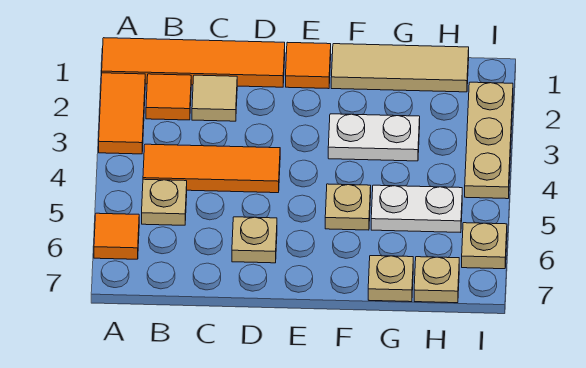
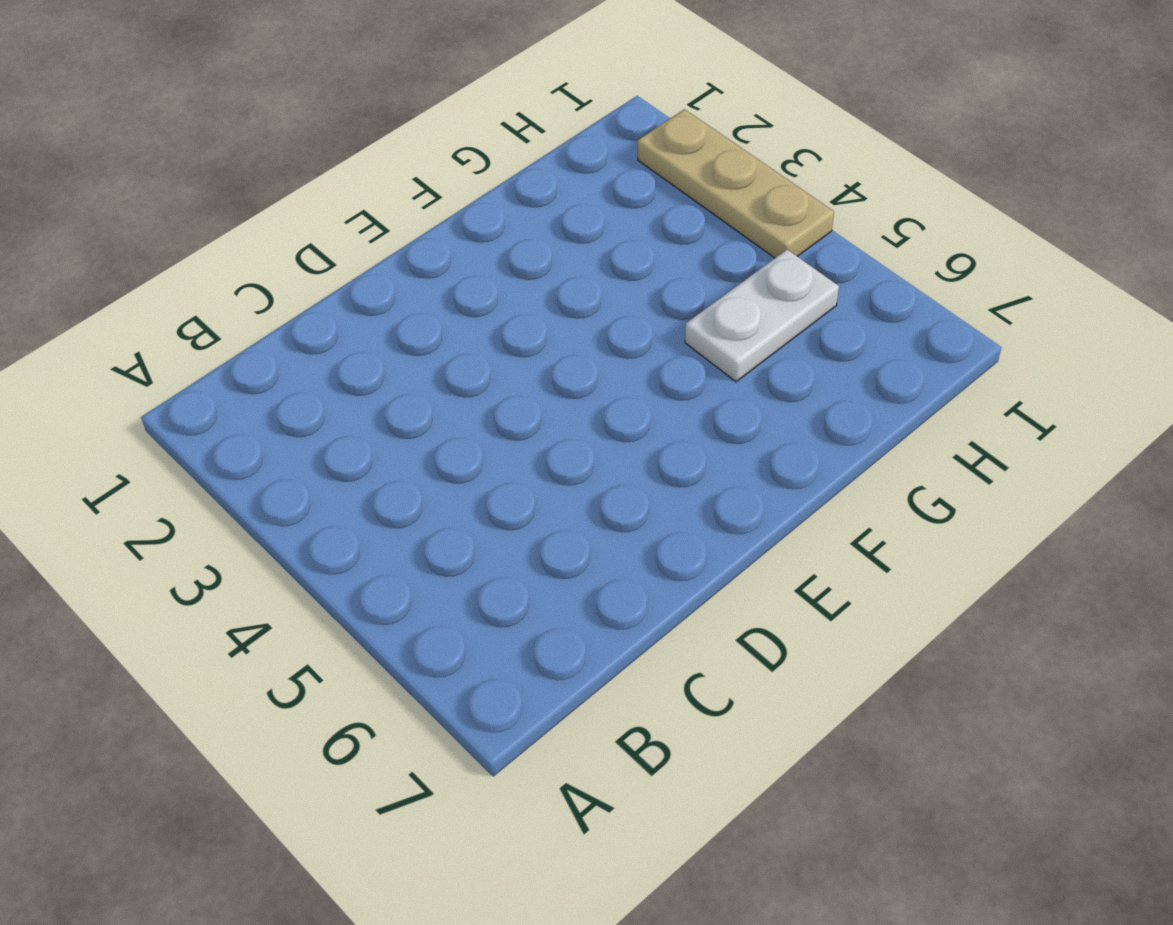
none -> orange tile A1:D1 level 1
none -> orange tile A2:A3 level 1
none -> orange tile A6 level 1

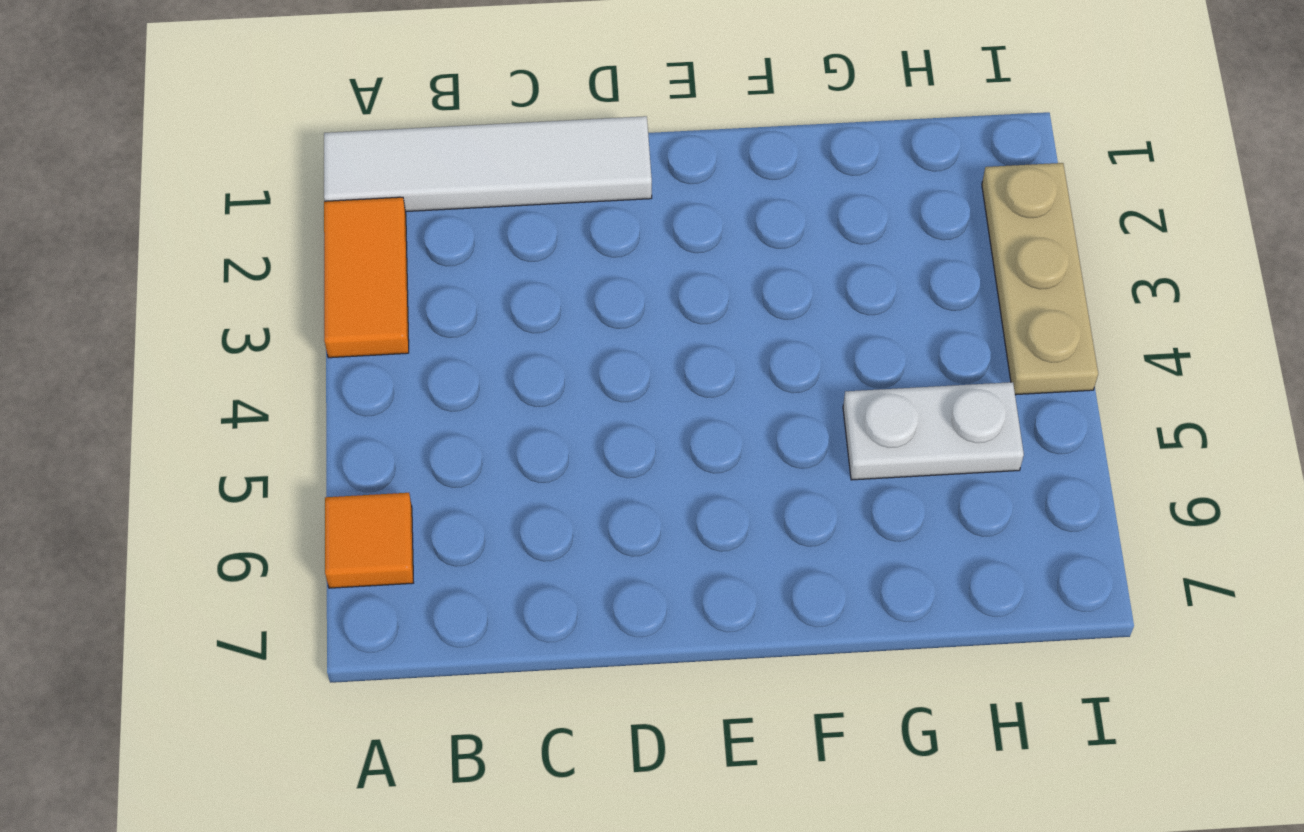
white tile A1:D1 level 1 -> orange tile A1:D1 level 1
none -> orange tile B2 level 1
none -> orange tile B4:D4 level 1
none -> tan plate B5 level 1

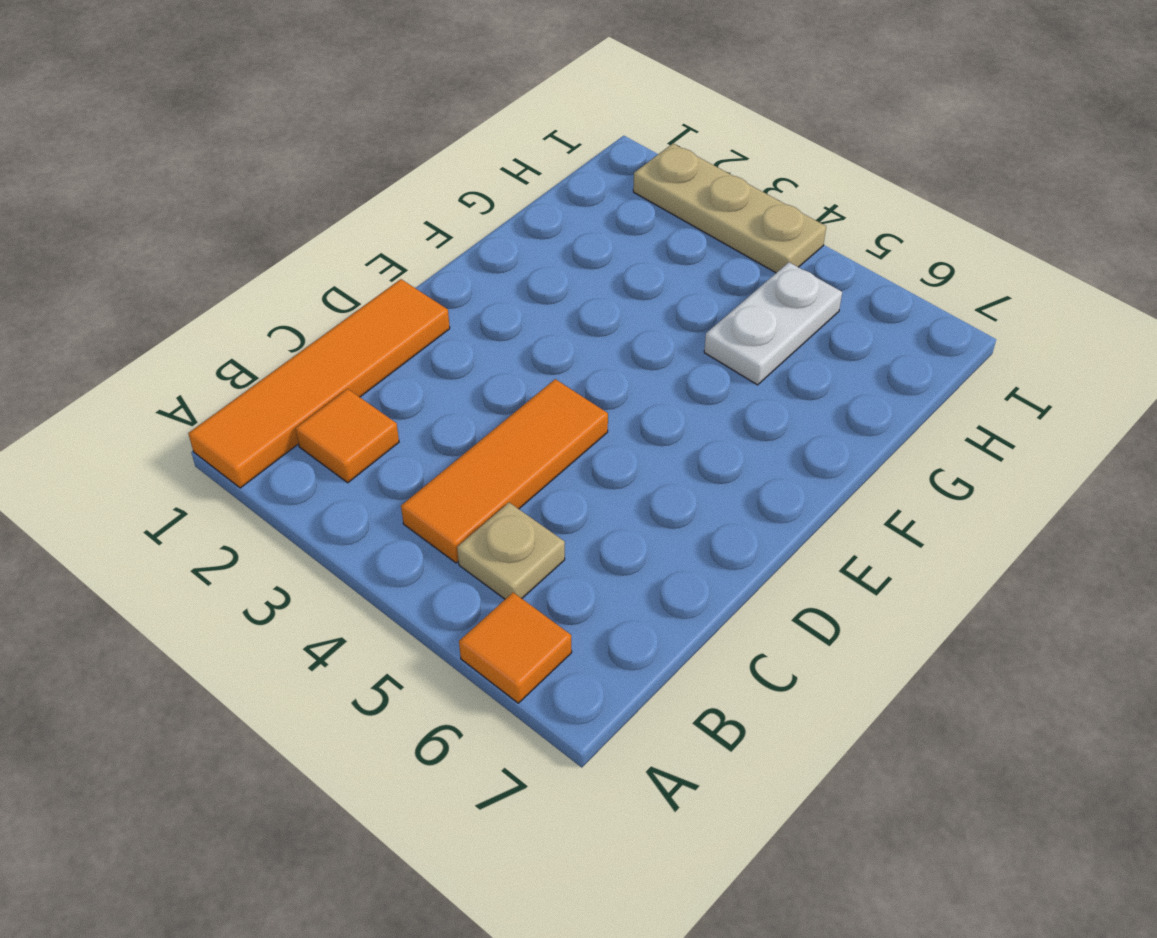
none -> orange tile A2:A3 level 1
none -> tan tile C2 level 1
none -> tan plate D6 level 1

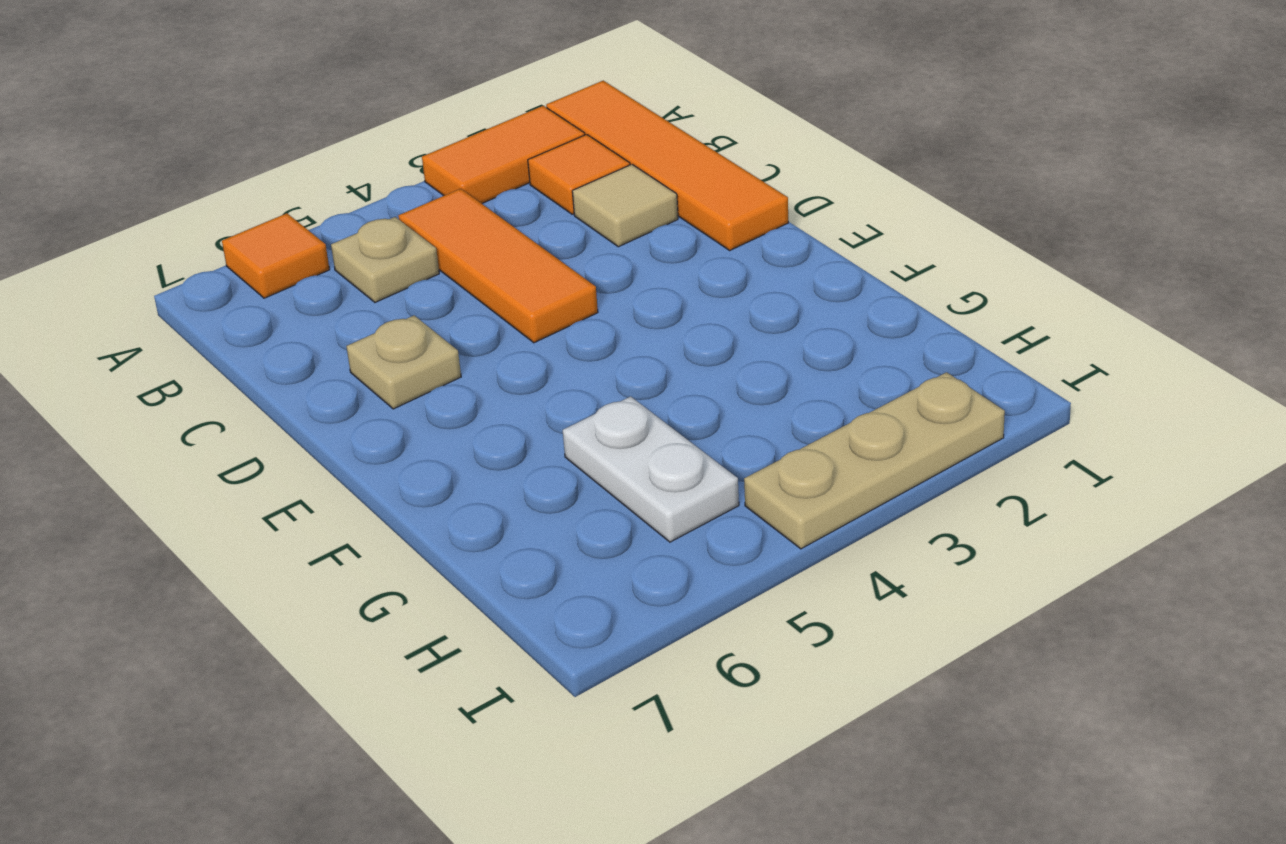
none -> orange tile E1 level 1
none -> tan tile F1:H1 level 1
none -> white plate F3:G3 level 1

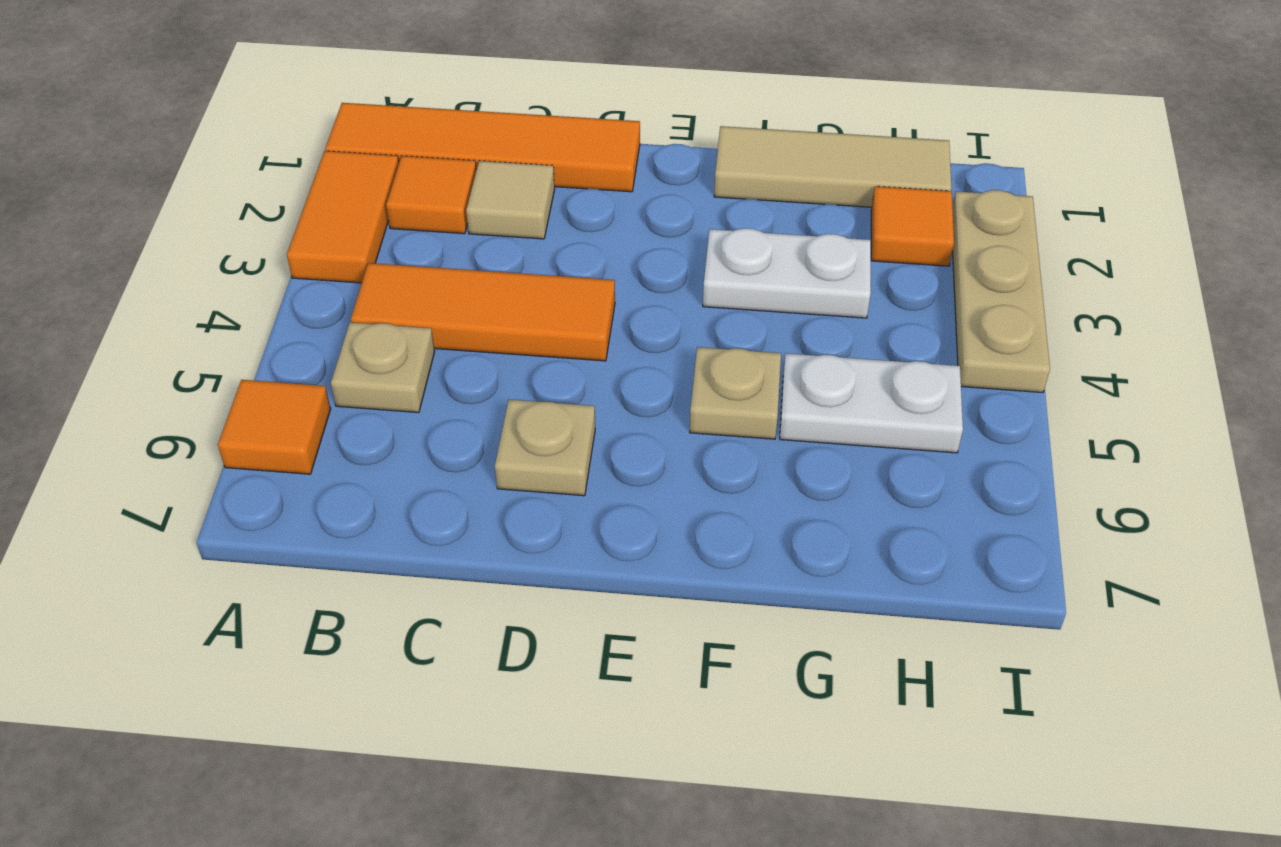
orange tile H2 level 1 -> orange tile E1 level 1
none -> tan plate G7 level 1
none -> tan plate H7 level 1
none -> tan plate I6 level 1

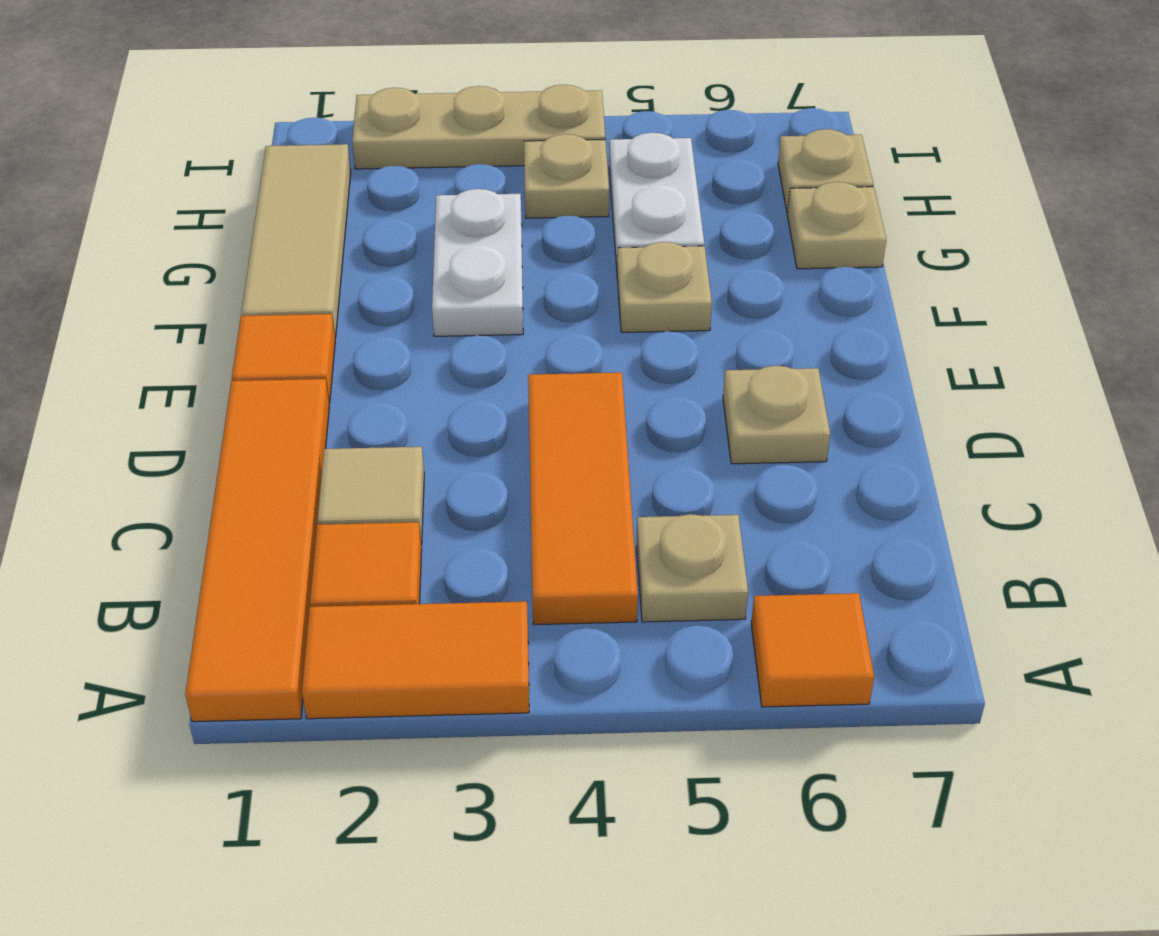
tan plate H4 level 1 -> tan plate I6 level 1

